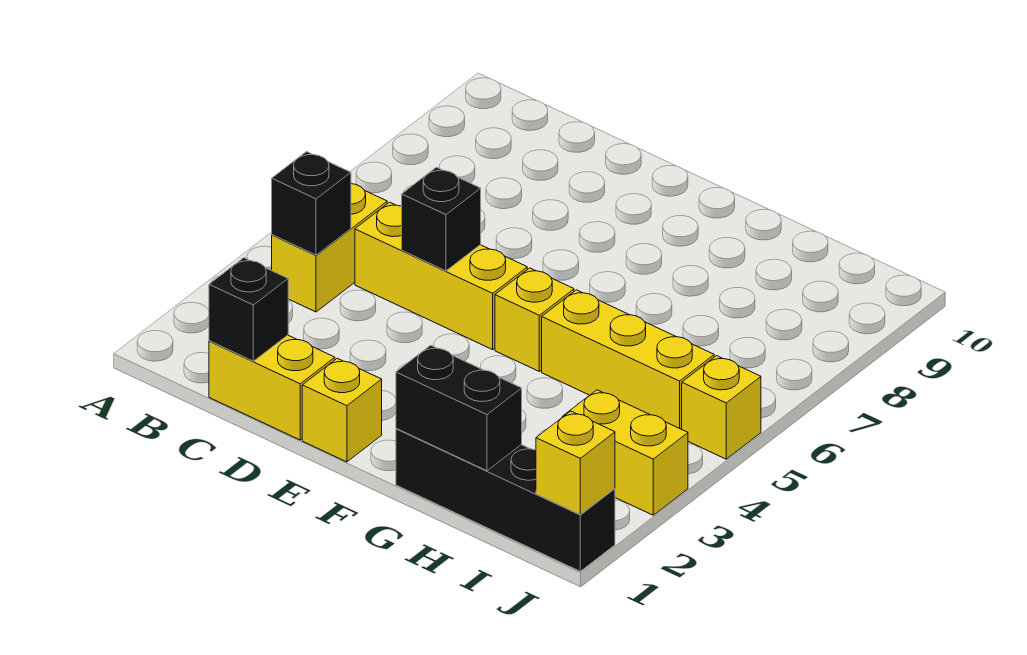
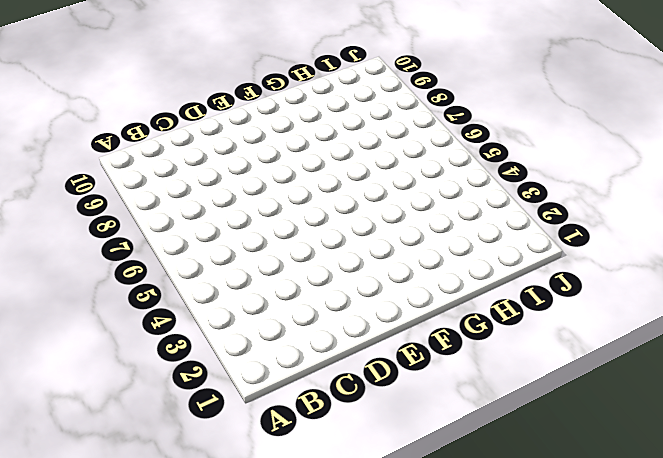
none -> yellow brick B4:B5 level 1
none -> yellow brick C1:D1 level 1
none -> yellow brick C5:E5 level 1

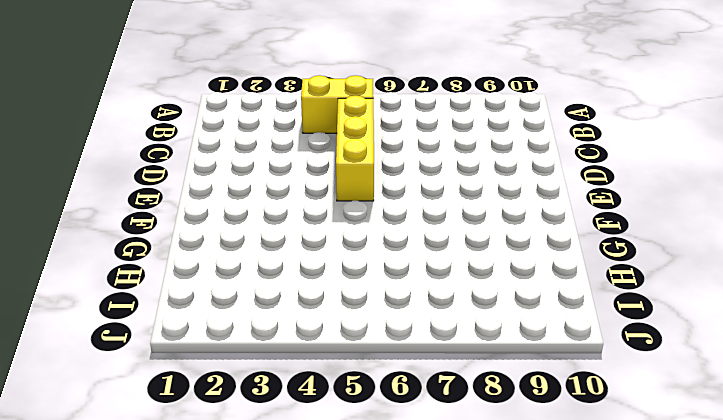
none -> yellow brick C1:D1 level 1
none -> yellow brick E1 level 1
none -> yellow brick F5 level 1

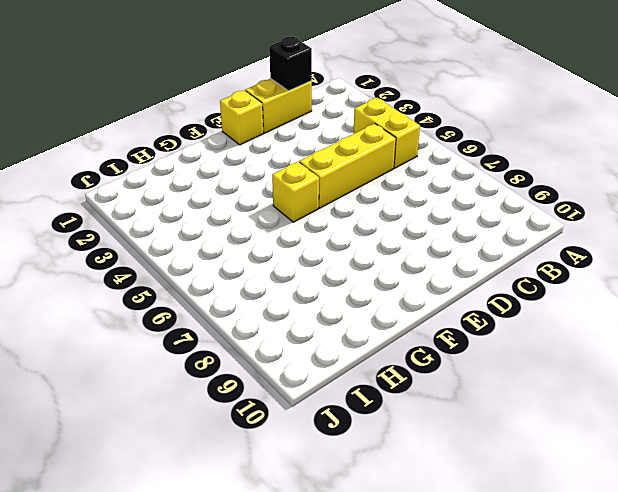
none -> black brick G1:J1 level 1
none -> yellow brick G5:I5 level 1
none -> yellow brick I3:J3 level 1

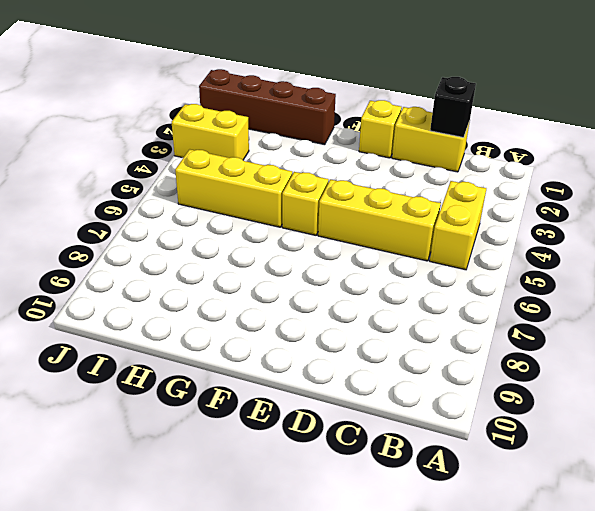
brown brick G1:J1 level 1 -> black brick G1:J1 level 1
none -> yellow brick J5 level 1
none -> black brick B4 level 2
none -> black brick D5 level 2

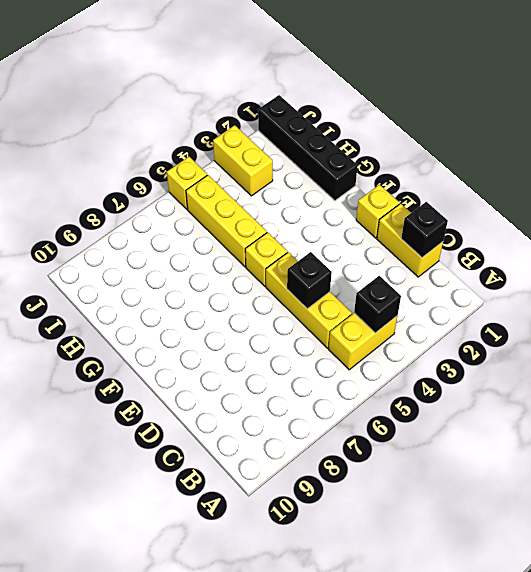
none -> black brick G1:H1 level 2
none -> yellow brick J1 level 2

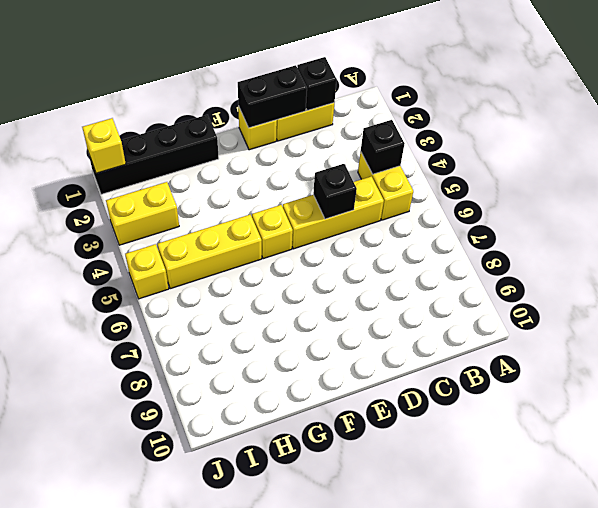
black brick D1:E1 level 2 -> black brick G1:H1 level 2

